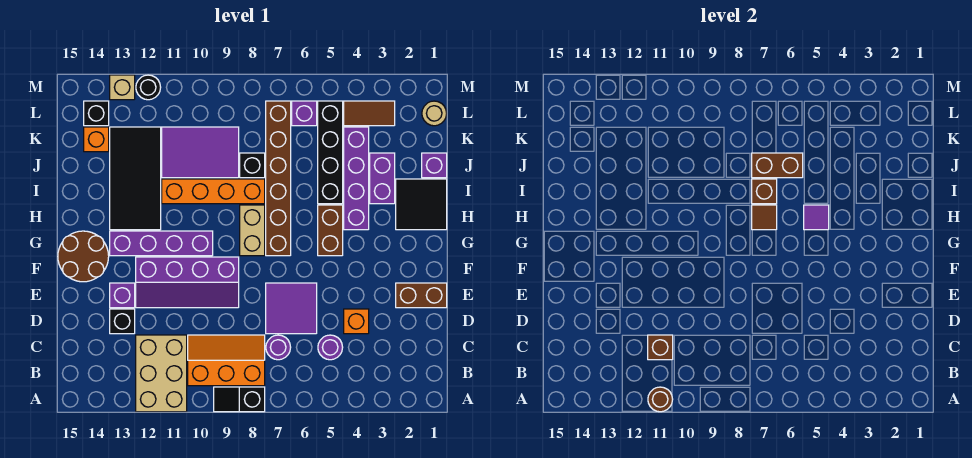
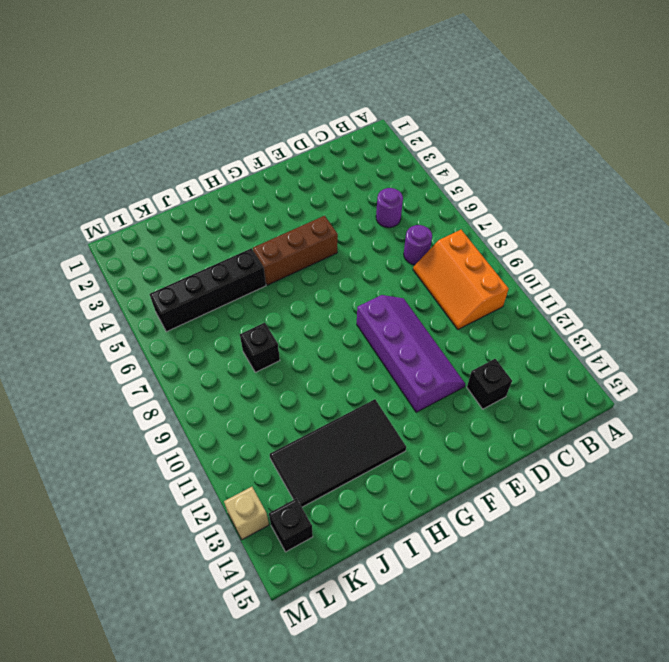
brown brick F5:H5 level 1 -> brown brick G5:H5 level 1
none -> black slope A8:A9 level 1 top 8
none -> tan brick A11:C12 level 1
none -> orange brick D4 level 1
none -> purple tile D6:E7 level 1

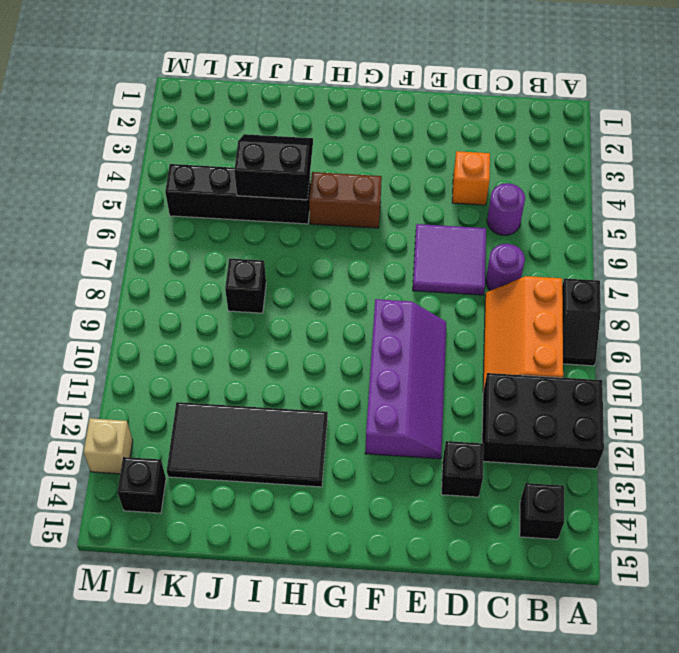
black brick A11:C12 level 1 -> tan brick A11:C12 level 1
black brick B14 level 1 -> none
black slope I4:J5 level 2 top 5 -> none
none -> brown brick E1:E2 level 1
none -> purple brick E13 level 1
none -> brown round brick F14:G15 level 1
none -> brown brick G7:L7 level 1

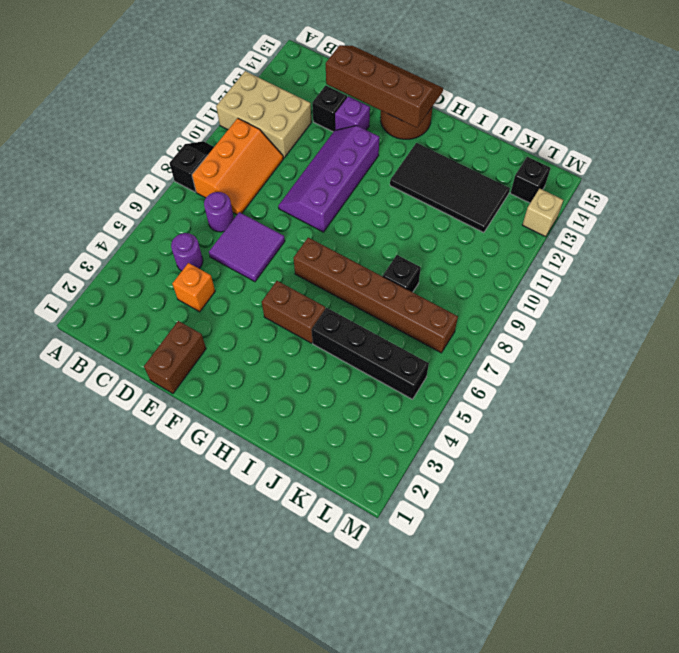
brown slope D14:G15 level 2 top 14 -> none
none -> tan brick G8:H8 level 1
none -> purple brick G10:G13 level 1
none -> black tile H1:I2 level 1
none -> purple brick H4:K4 level 1

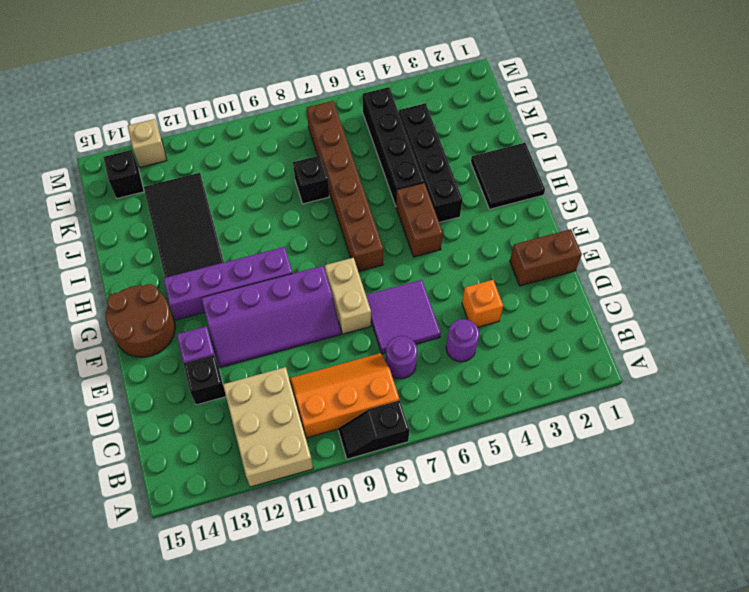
tan brick E8:F8 level 1 -> tan brick G8:H8 level 1
black brick H4:K4 level 1 -> purple brick H4:K4 level 1
none -> purple brick I3:J3 level 1
none -> orange brick I8:I11 level 1
none -> purple brick J1 level 1
none -> purple tile J9:K11 level 1

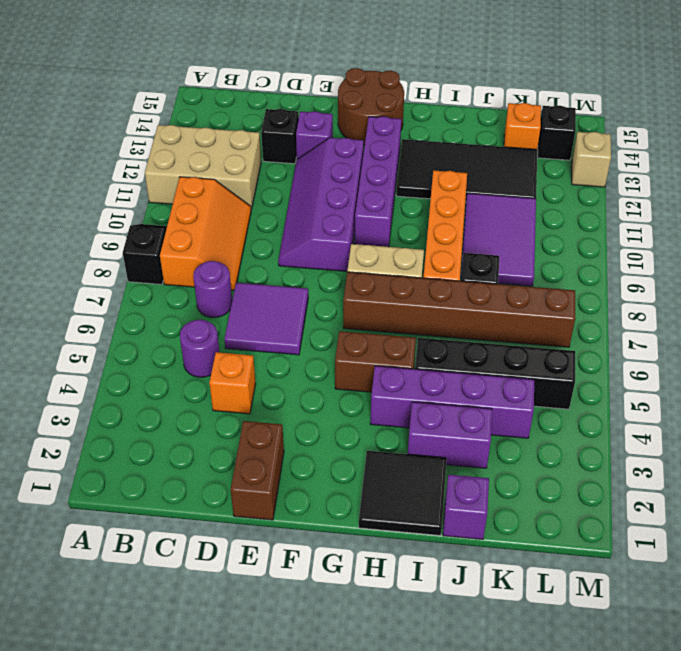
none -> tan round brick L1 level 1
none -> brown tile L3:L4 level 1
none -> purple brick L6 level 1
none -> black round brick M12 level 1

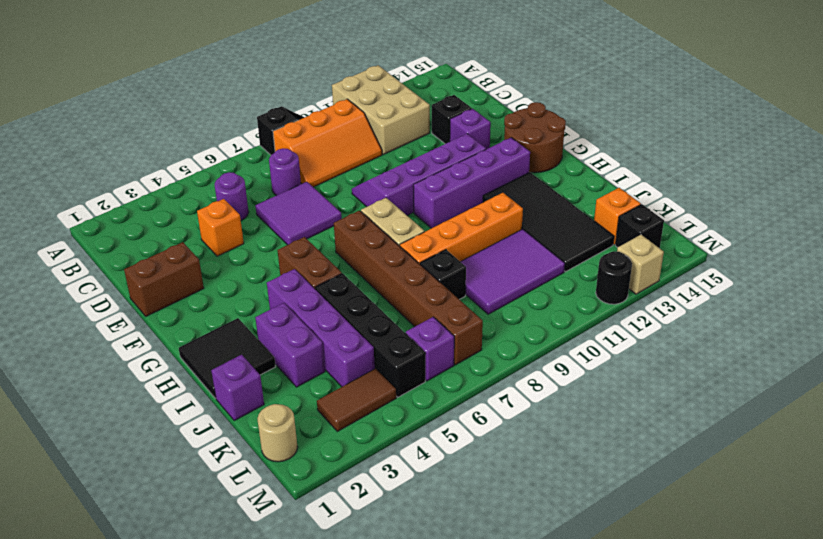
none -> brown round brick A11 level 2
none -> brown brick C11 level 2
none -> purple tile H5 level 2
none -> brown tile H7 level 2

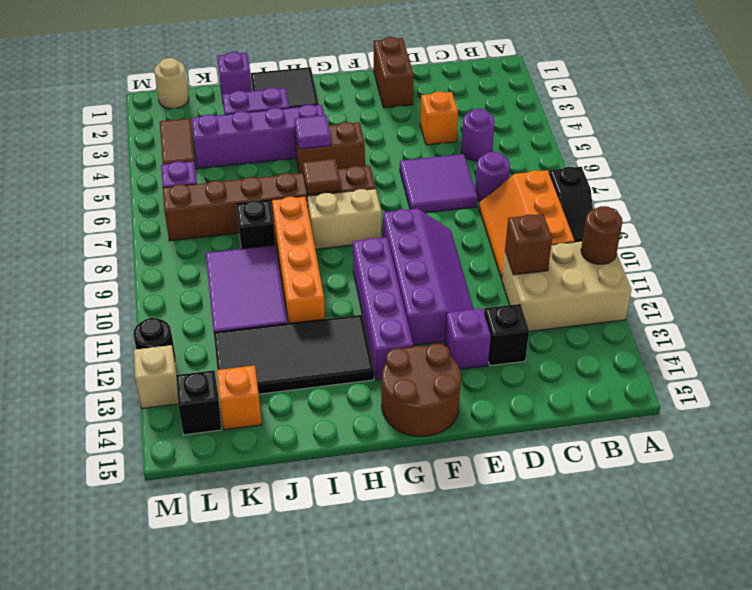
none -> black brick I5:L5 level 1
none -> brown brick I7 level 2
none -> brown brick J6:J7 level 2

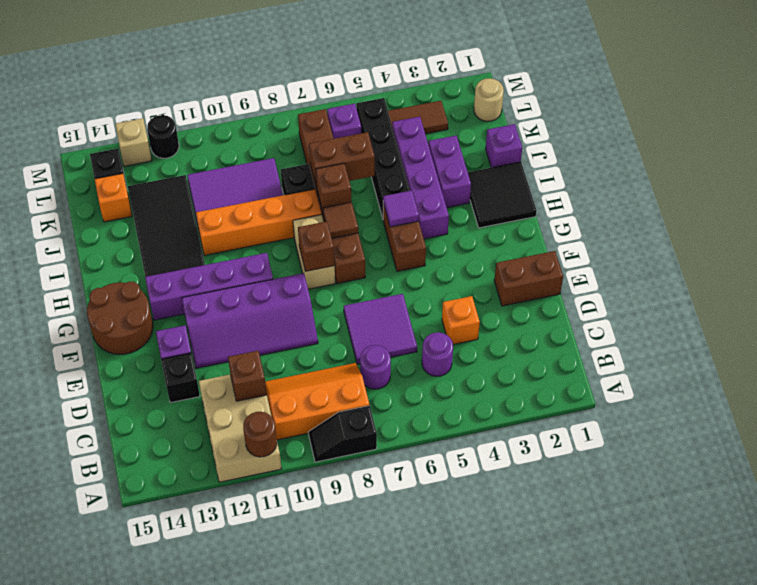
brown brick G8 level 2 -> none

